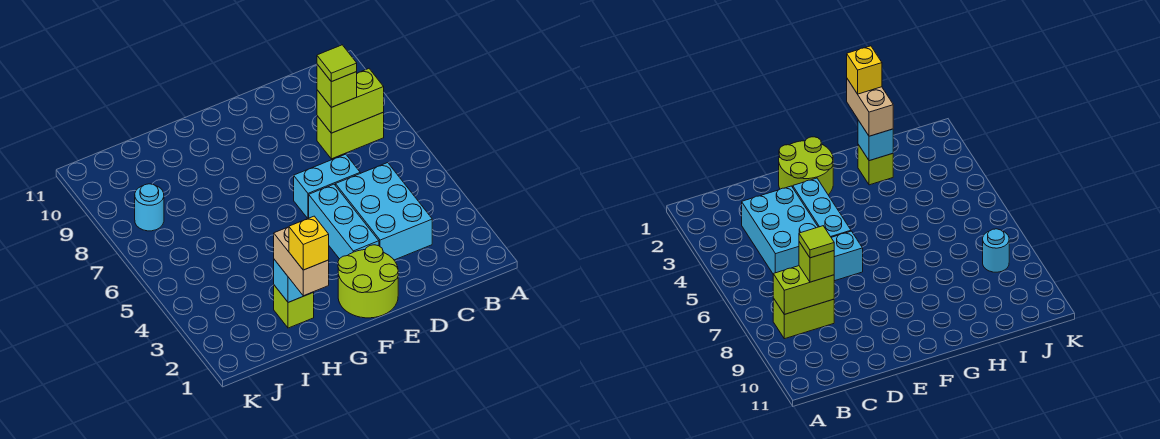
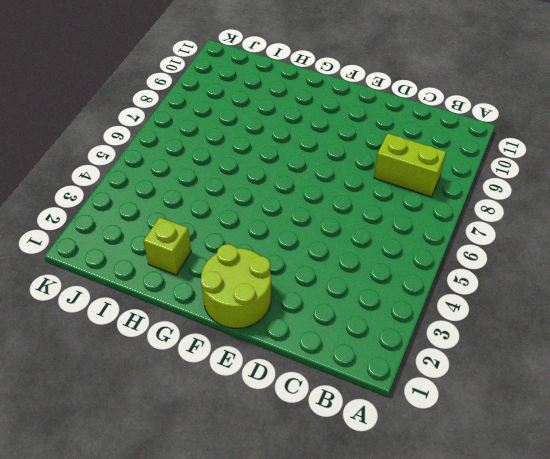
none -> cyan brick C3:D5 level 1
none -> cyan brick D6:E6 level 1
none -> cyan brick E3:E5 level 1

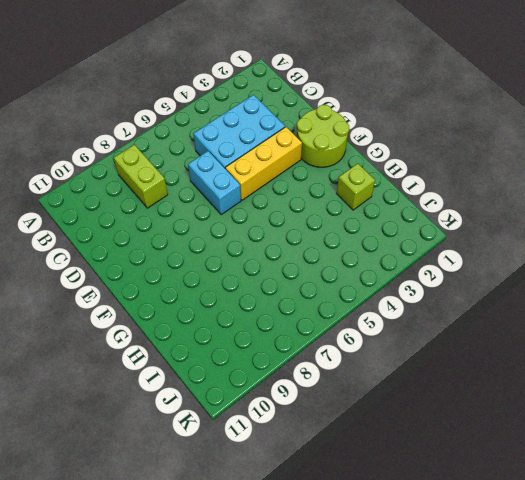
yellow brick E3:E5 level 1 -> cyan brick E3:E5 level 1
none -> cyan round brick J8 level 1
none -> lime brick B8:C8 level 2
none -> cyan brick H2 level 2

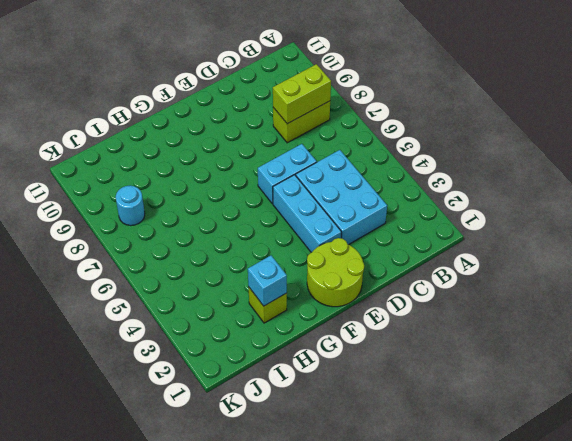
none -> lime brick C8 level 3
none -> tan brick H1:H2 level 3
none -> lime tile C8 level 4

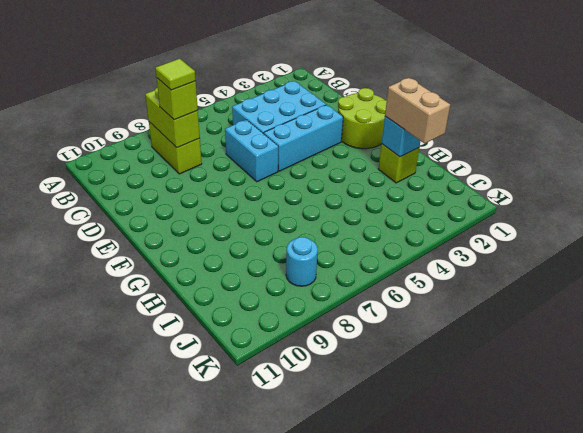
tan brick H2:I2 level 3 -> tan brick H1:H2 level 3
none -> yellow brick H1 level 4

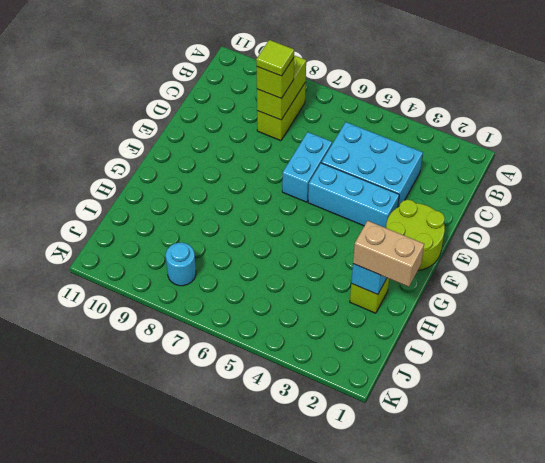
none -> yellow brick H1 level 4

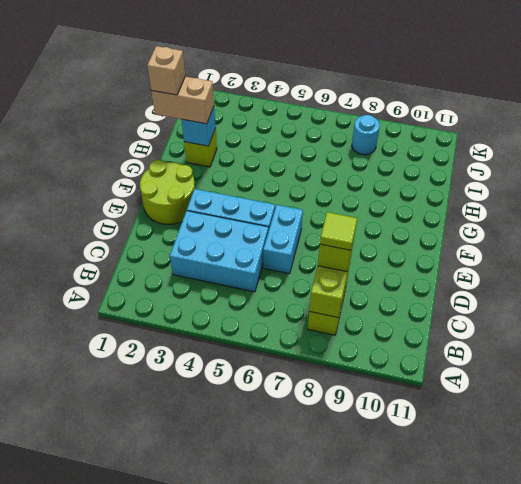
tan brick H1 level 4 -> yellow brick H1 level 4

